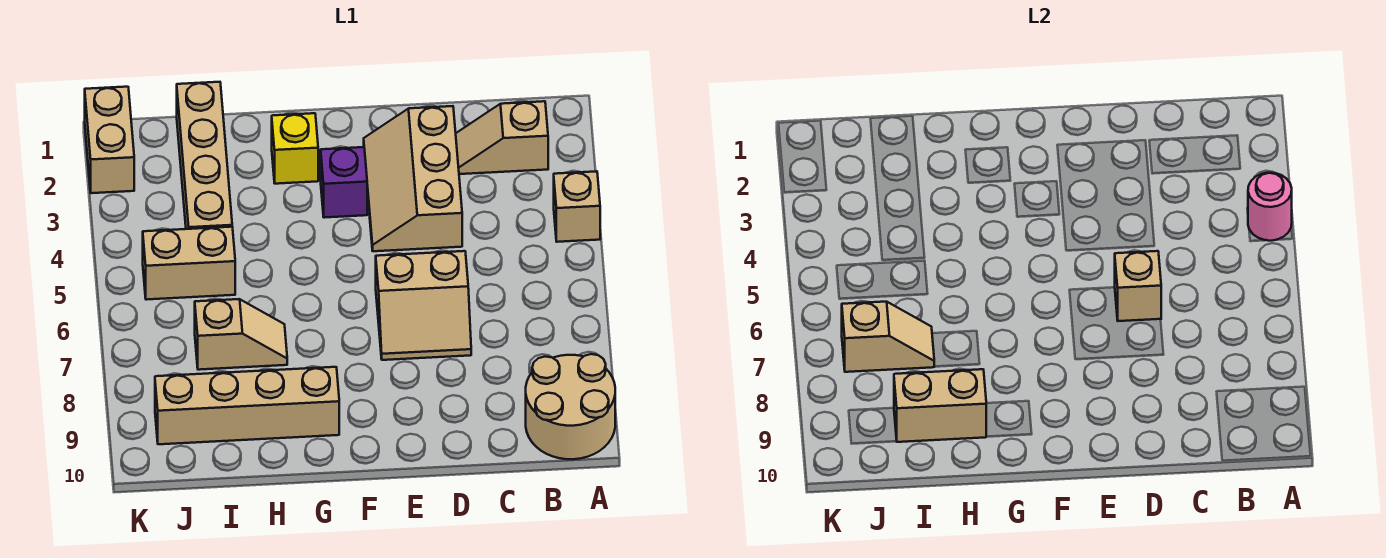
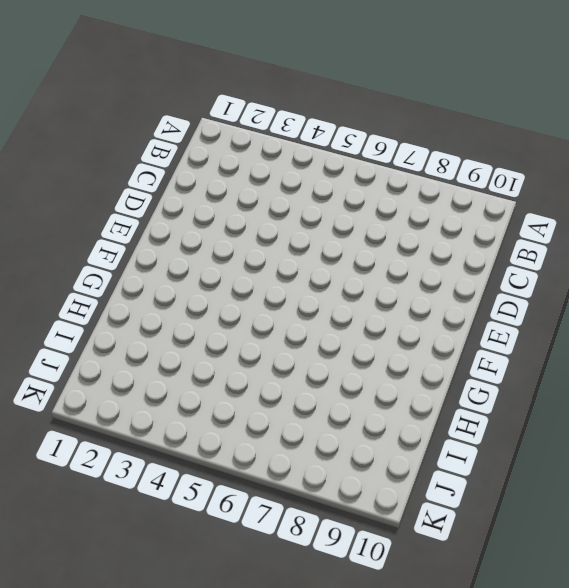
none -> tan brick A4 level 1
none -> tan round brick A9:B10 level 1
none -> tan slope B2:C2 level 1 top B

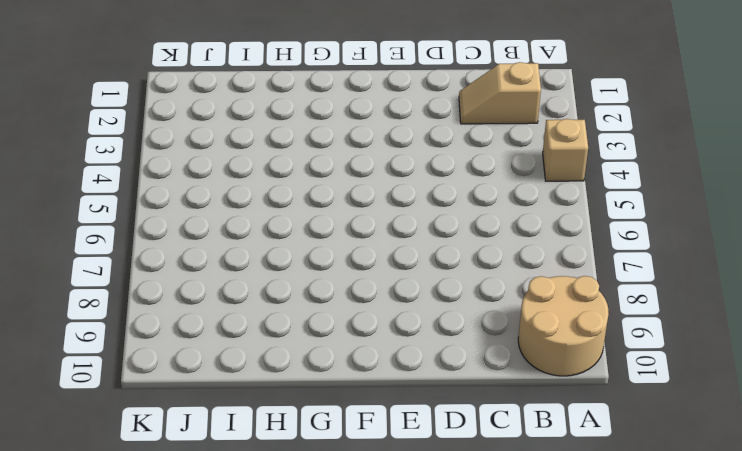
none -> tan slope D2:E4 level 1 top D
none -> tan slope D6:E7 level 1 top 6
none -> purple brick F3 level 1

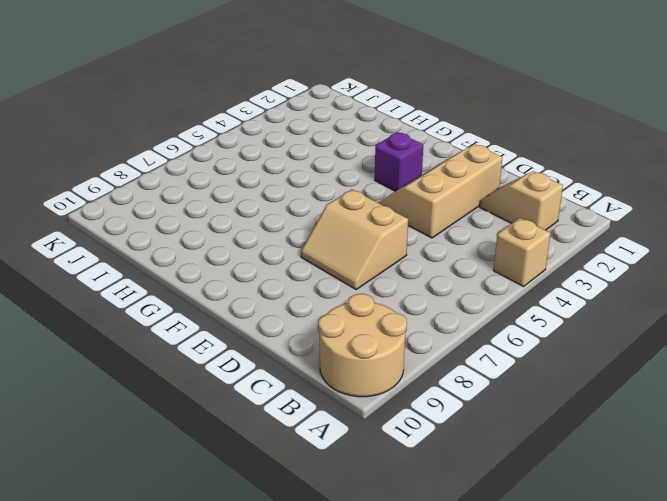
none -> yellow brick G2 level 1
none -> tan brick G9:J9 level 1
none -> tan slope H7:I7 level 1 top I

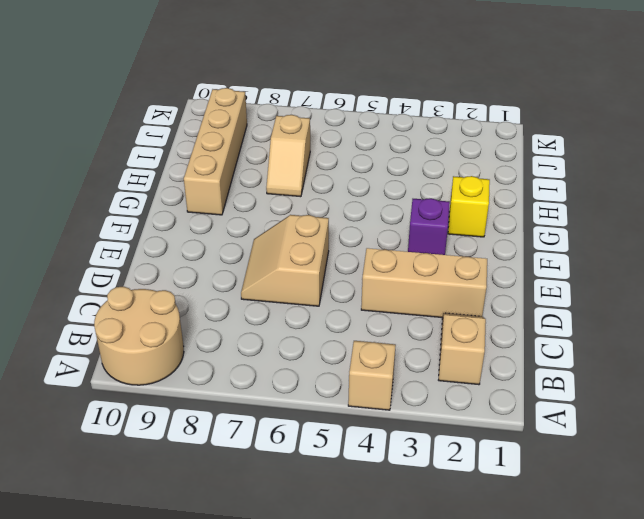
none -> tan brick I1:I4 level 1
none -> tan brick I5:J5 level 1
none -> tan brick K1:K2 level 1

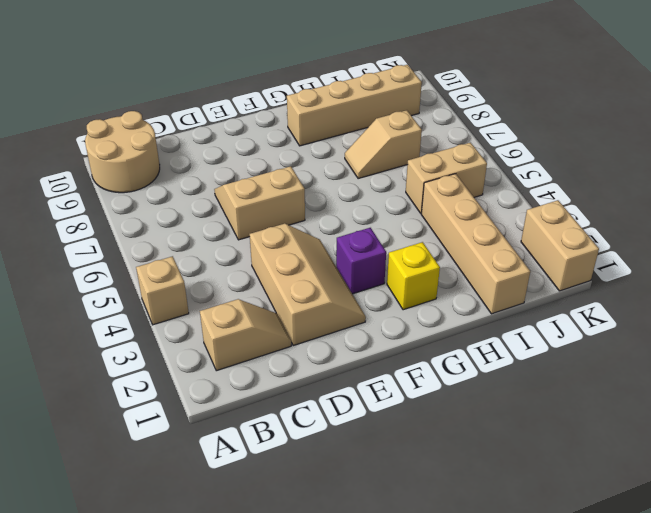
none -> pink round brick A4 level 2
none -> tan brick D6 level 2
none -> tan brick H9:I9 level 2

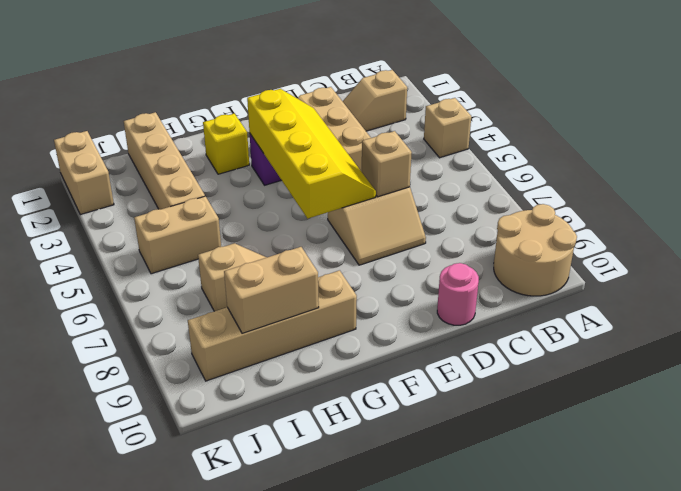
pink round brick D10 level 1 -> pink round brick A4 level 2
yellow slope E3:F6 level 2 top F -> none
none -> tan slope I7:J7 level 2 top J

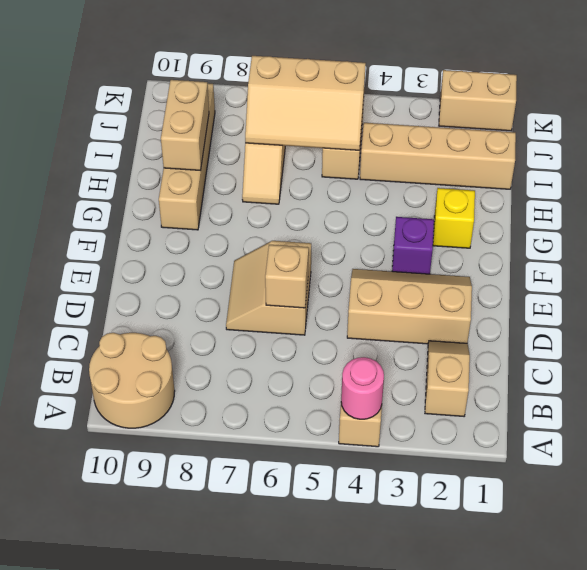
tan slope I5:J7 level 2 top J -> tan slope I7:J7 level 2 top J

